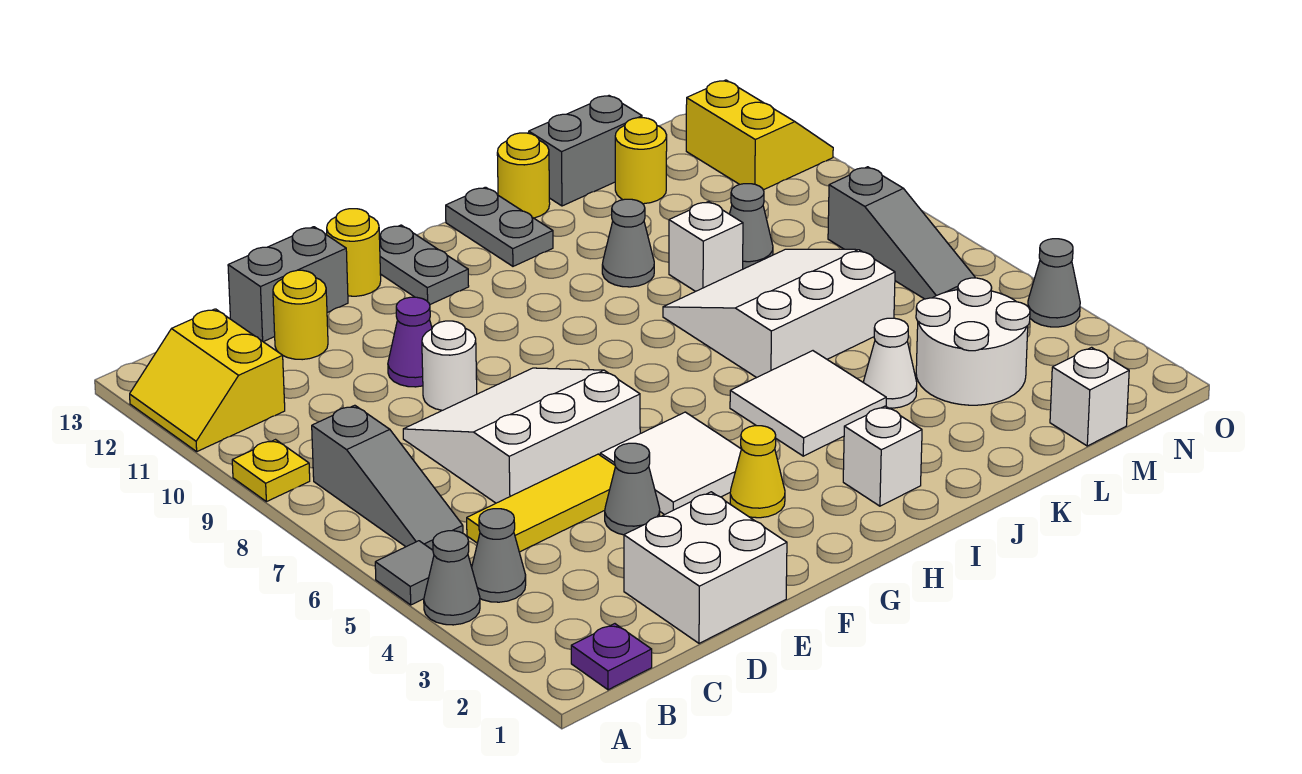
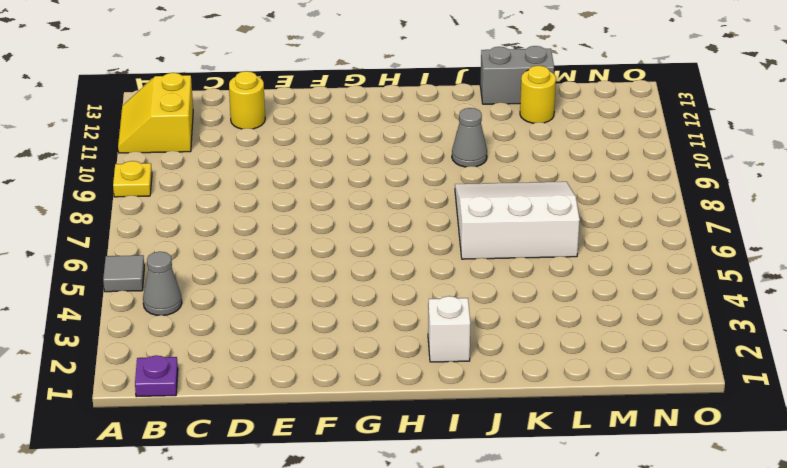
none -> grey cone A4 level 1
none -> grey slope B6:B8 level 1 top 8
none -> yellow tile C5:E5 level 1
none -> white brick D1:E2 level 1

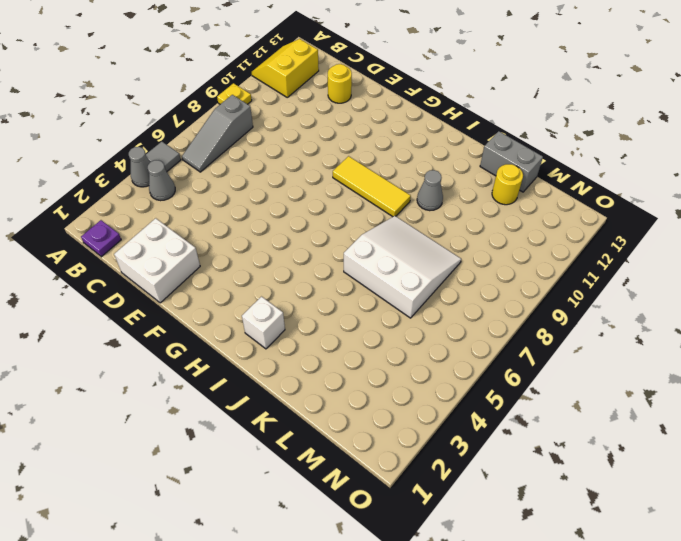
yellow tile G9:I9 level 1 -> yellow tile C5:E5 level 1
none -> white slope D6:F8 level 1 top 6
none -> grey brick D13:E13 level 1
none -> grey cone E4 level 1
none -> white round brick E9 level 1

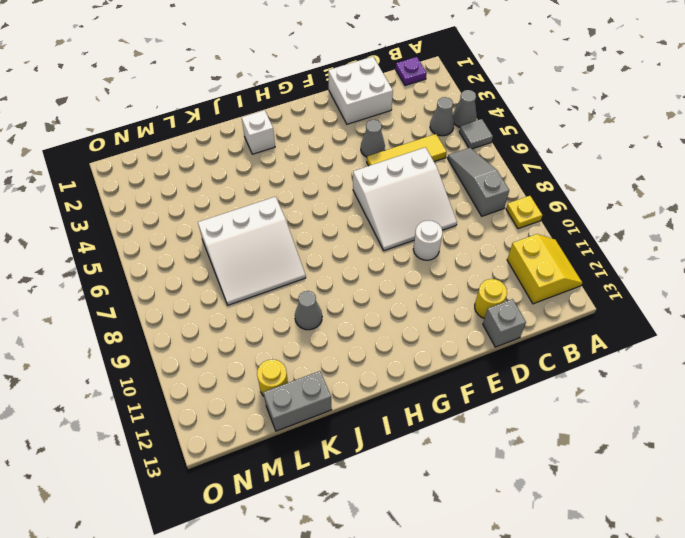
grey brick D13 level 1 -> grey brick D13:E13 level 1
none -> purple cone E10 level 1
none -> white tile F4:G5 level 1
none -> yellow round brick F13 level 1
none -> yellow cone G3 level 1

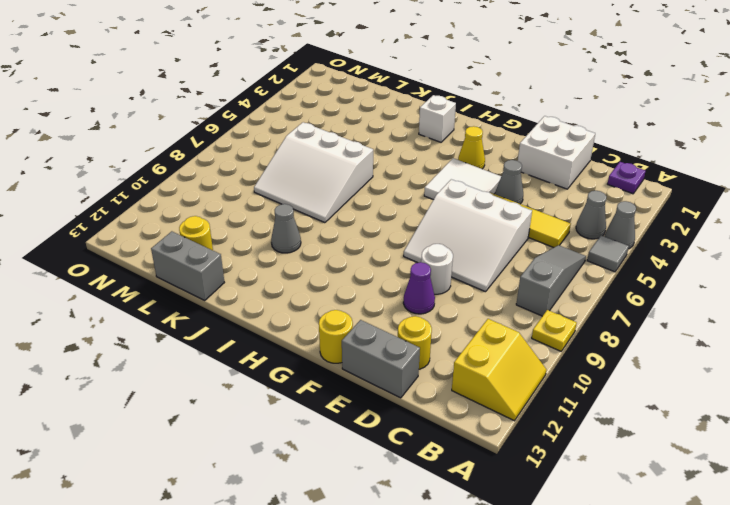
none -> grey plate G12:G13 level 1
none -> white tile I4:J5 level 1
none -> grey plate I12:I13 level 1
none -> yellow round brick J13 level 1

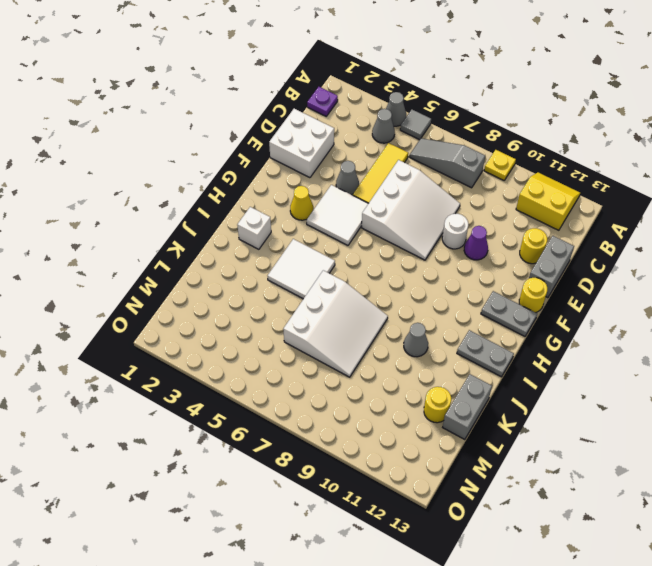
none -> yellow round brick J13 level 1
none -> white cone K4 level 1
none -> white brick K9 level 1
none -> white round brick L3:M4 level 1

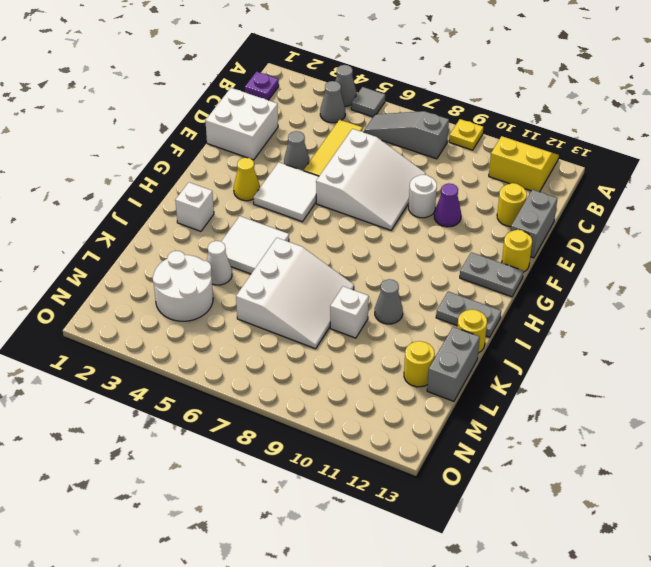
none -> grey cone L9 level 1
none -> white brick M1 level 1
none -> grey slope N6:N8 level 1 top 8
none -> yellow slope N11:O12 level 1 top N

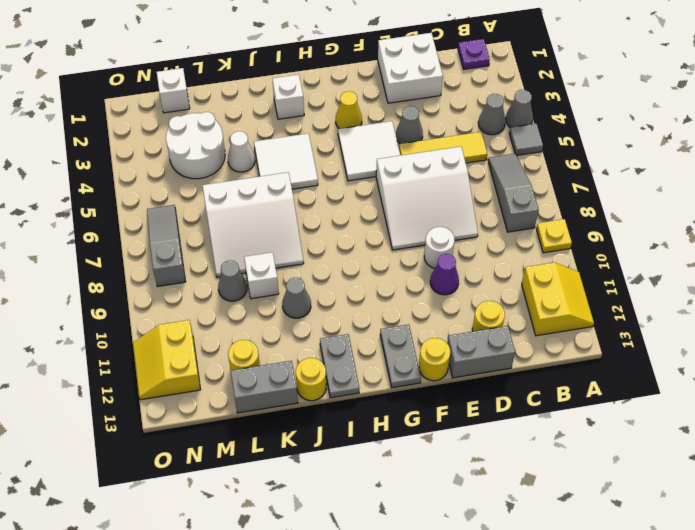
none -> grey cone O4 level 1

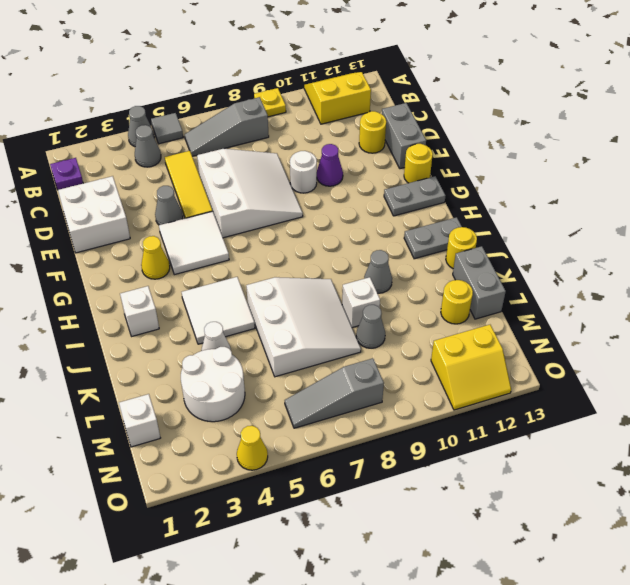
yellow cone O4 level 1 -> grey cone O4 level 1

